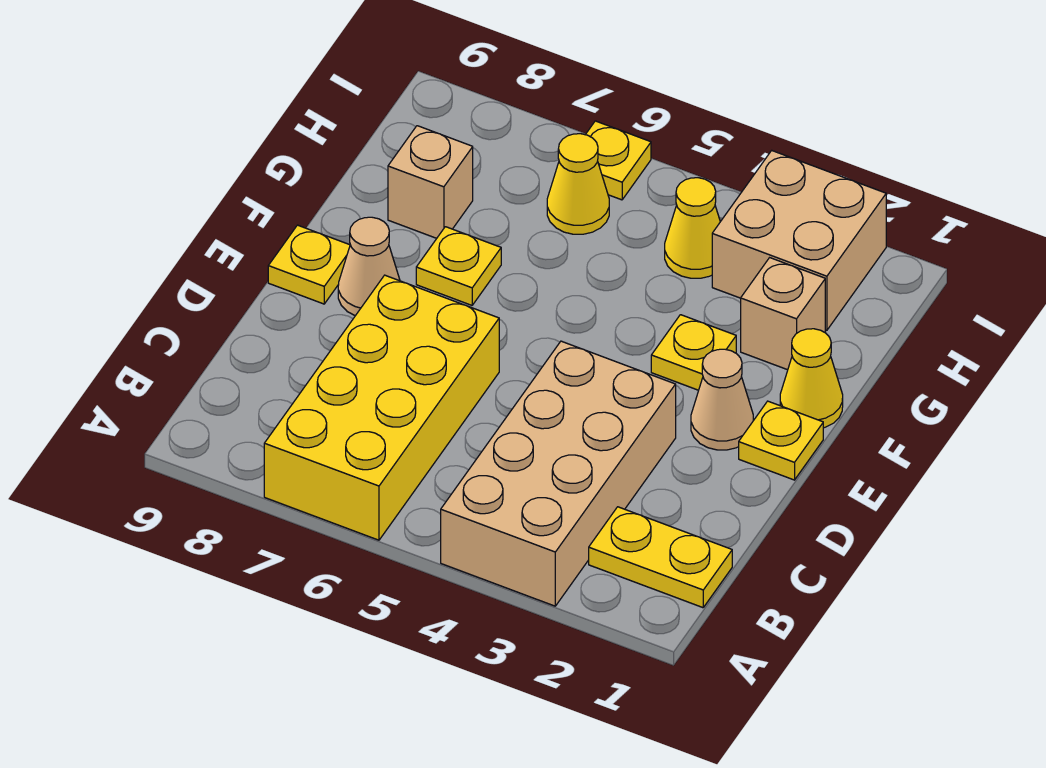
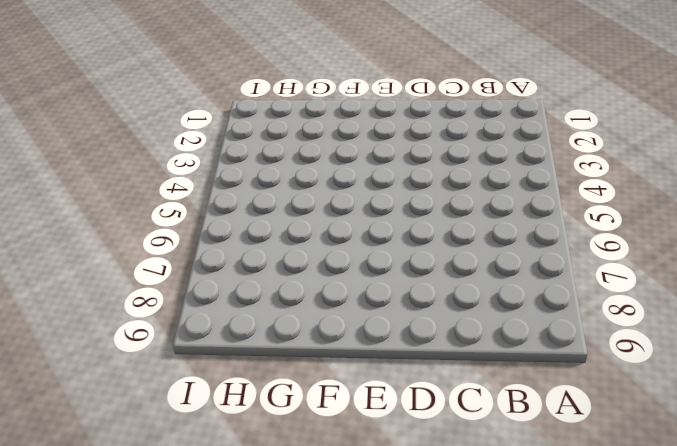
none -> tan brick A3:D4 level 1
none -> yellow brick A6:D7 level 1
none -> yellow plate B1:B2 level 1

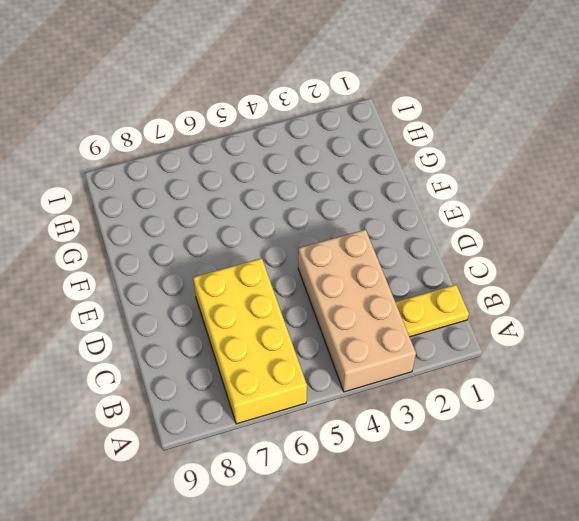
none -> yellow plate E1 level 1
none -> tan cone E2 level 1
none -> tan cone E8 level 1

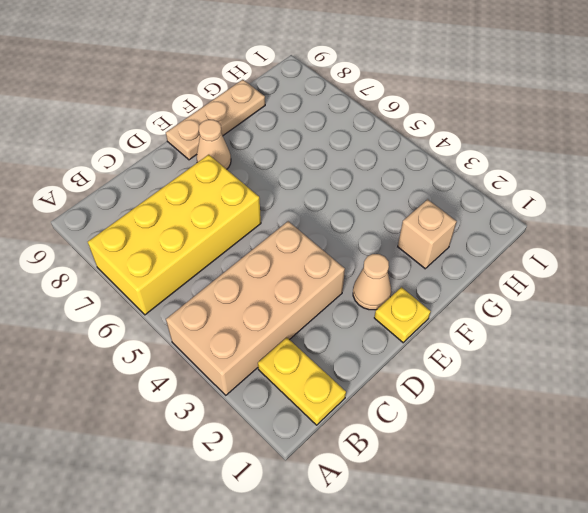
tan plate E9:G9 level 1 -> yellow plate E9 level 1
none -> yellow cone F1 level 1
none -> yellow plate F3 level 1
none -> yellow plate F7 level 1

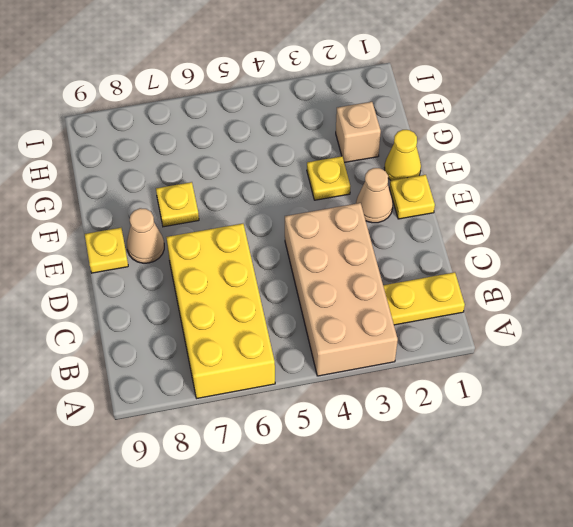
none -> tan brick G8 level 1
none -> tan brick H2:I3 level 1
none -> yellow cone H4 level 1

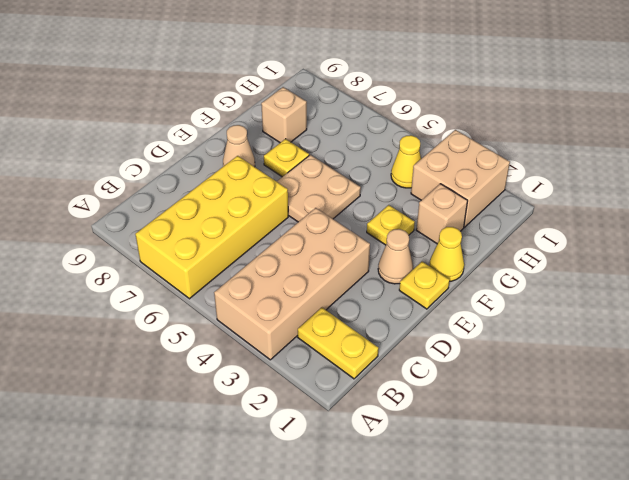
tan plate E5:F6 level 1 -> none
none -> yellow plate E9 level 1
none -> yellow cone H6 level 1
none -> yellow plate I6 level 1

